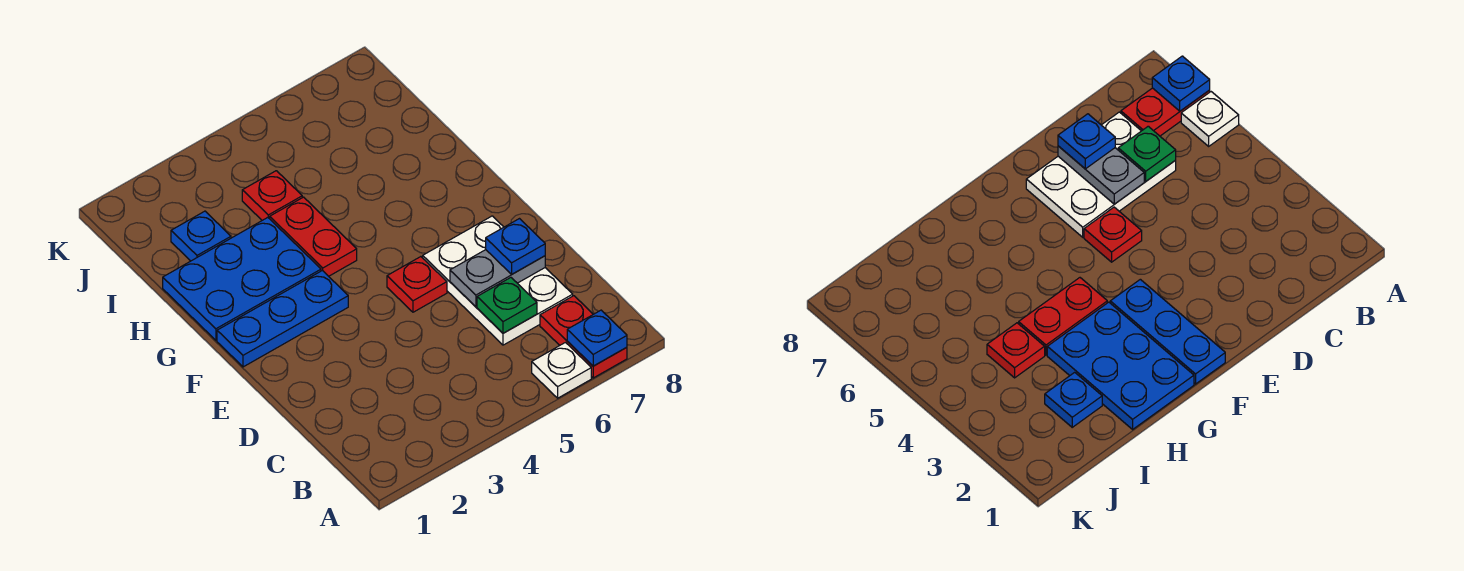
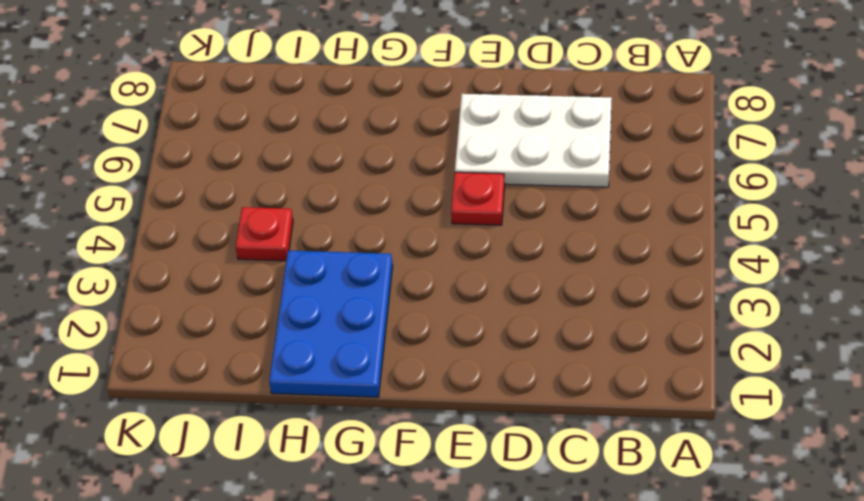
none -> white plate A6 level 1
none -> red plate A7:B7 level 1
none -> blue plate F1:F3 level 1

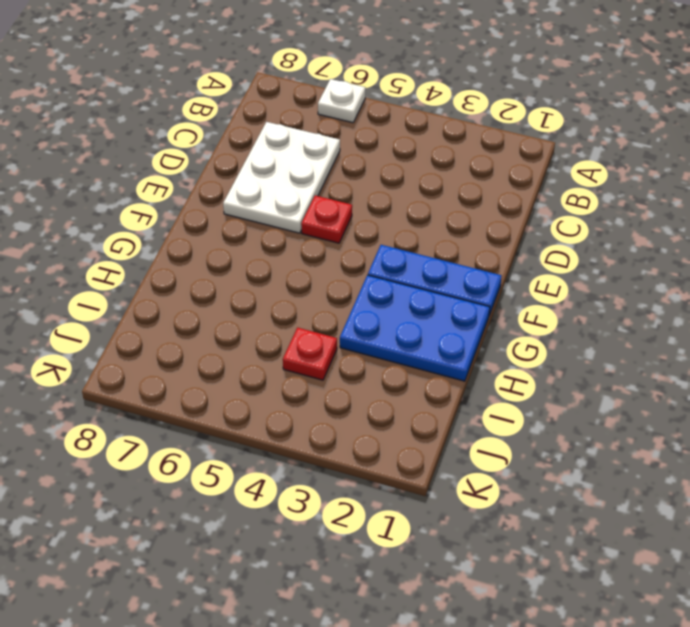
none -> red plate A7:B7 level 1
none -> red plate G4:H4 level 1
none -> blue plate I2 level 1

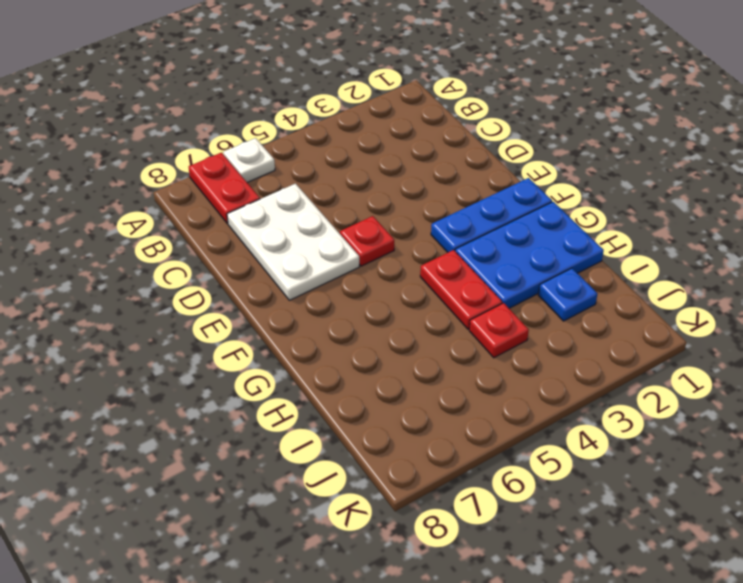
none -> blue plate A7 level 2
none -> green plate C6 level 2
none -> grey plate D6:D7 level 2

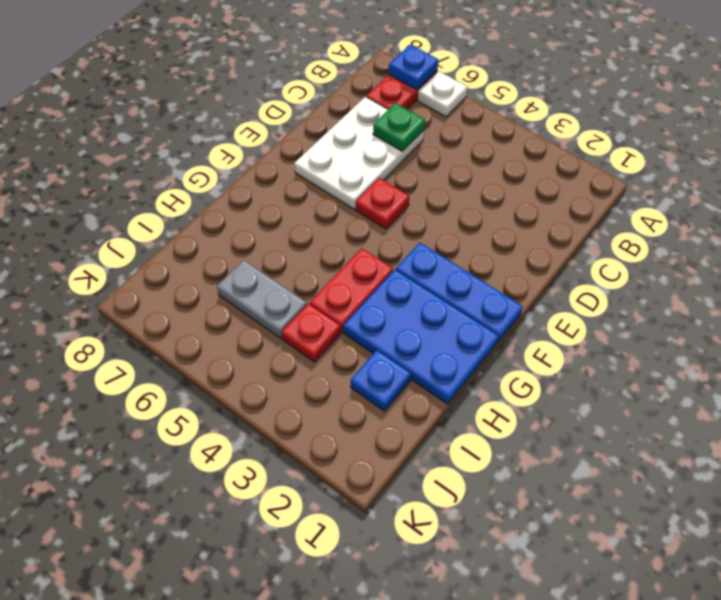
grey plate I5:I6 level 1 -> grey plate D6:D7 level 2
none -> blue plate D7 level 3

